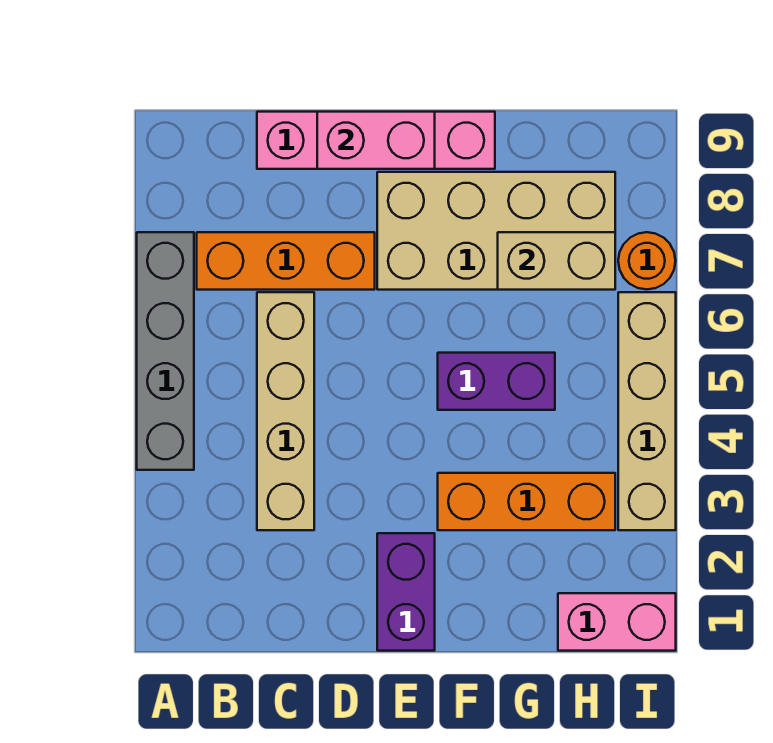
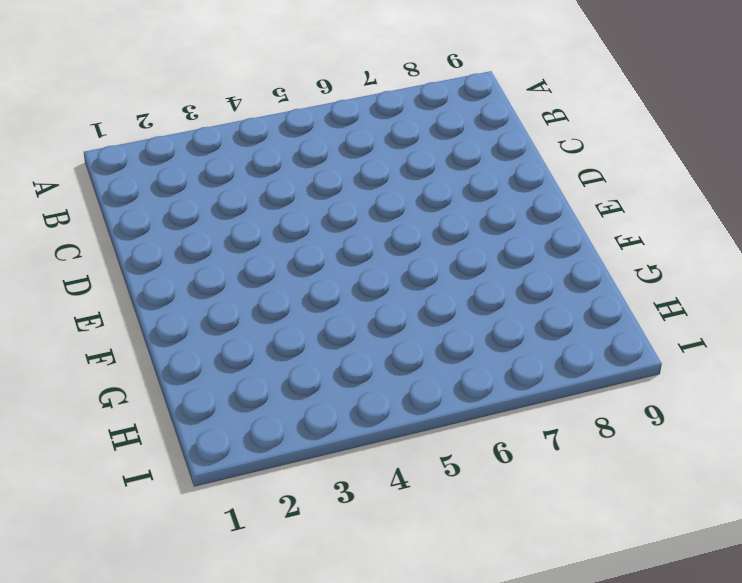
none -> grey brick A4:A7 level 1
none -> orange brick B7:D7 level 1
none -> tan brick C3:C6 level 1

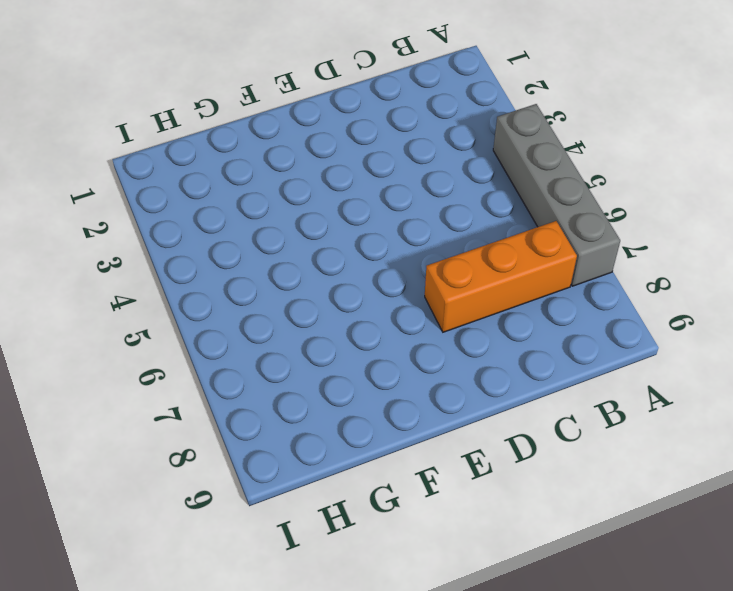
none -> tan brick C3:C6 level 1
none -> pink brick C9:F9 level 1
none -> purple brick E1:E2 level 1

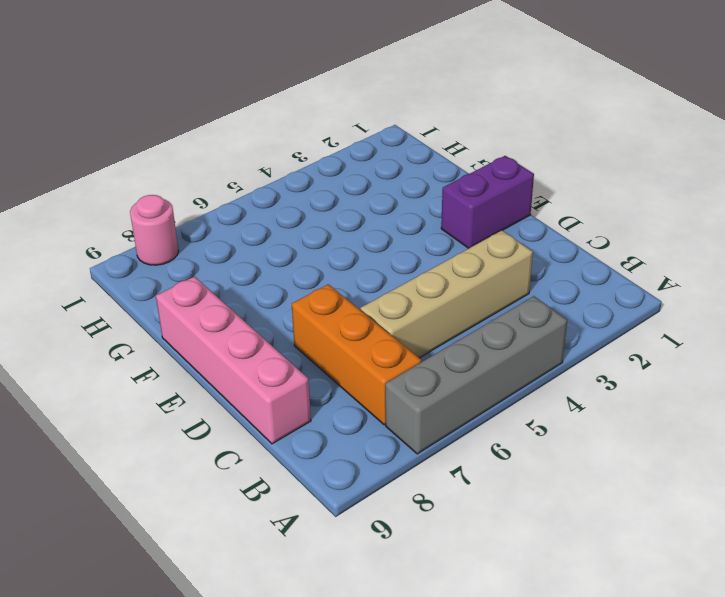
pink round brick I8 level 1 -> none
none -> tan brick E7:H8 level 1
none -> orange brick F3:H3 level 1
none -> purple brick F5:G5 level 1

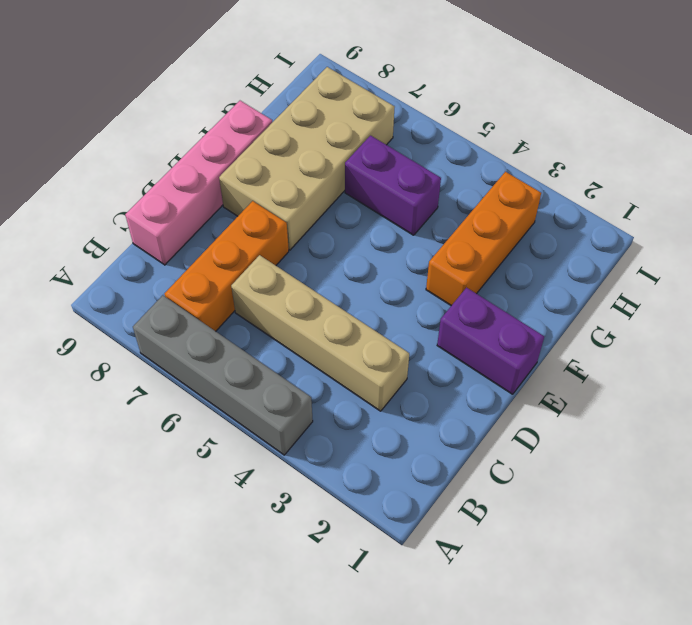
purple brick G5:G6 level 1 -> purple brick F5:G5 level 1
none -> pink brick H1:I1 level 1
none -> tan brick I3:I6 level 1
none -> orange round brick I7 level 1

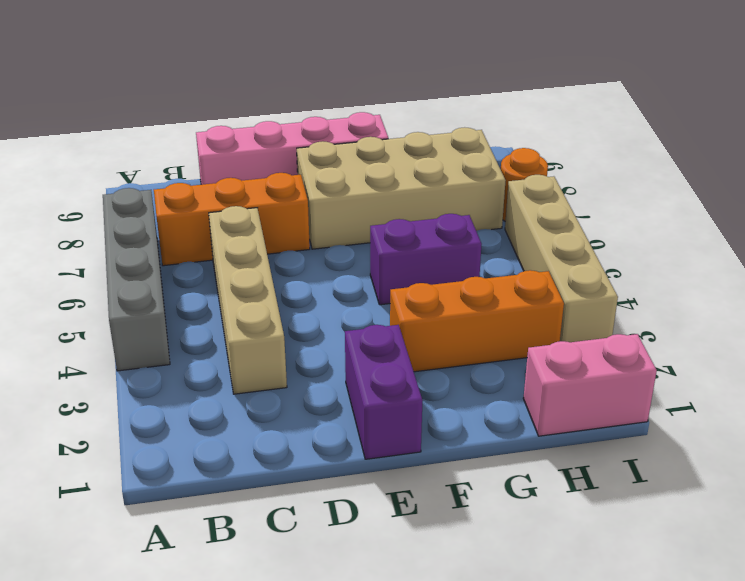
none -> pink brick D9:E9 level 2
none -> tan brick G7:H7 level 2

